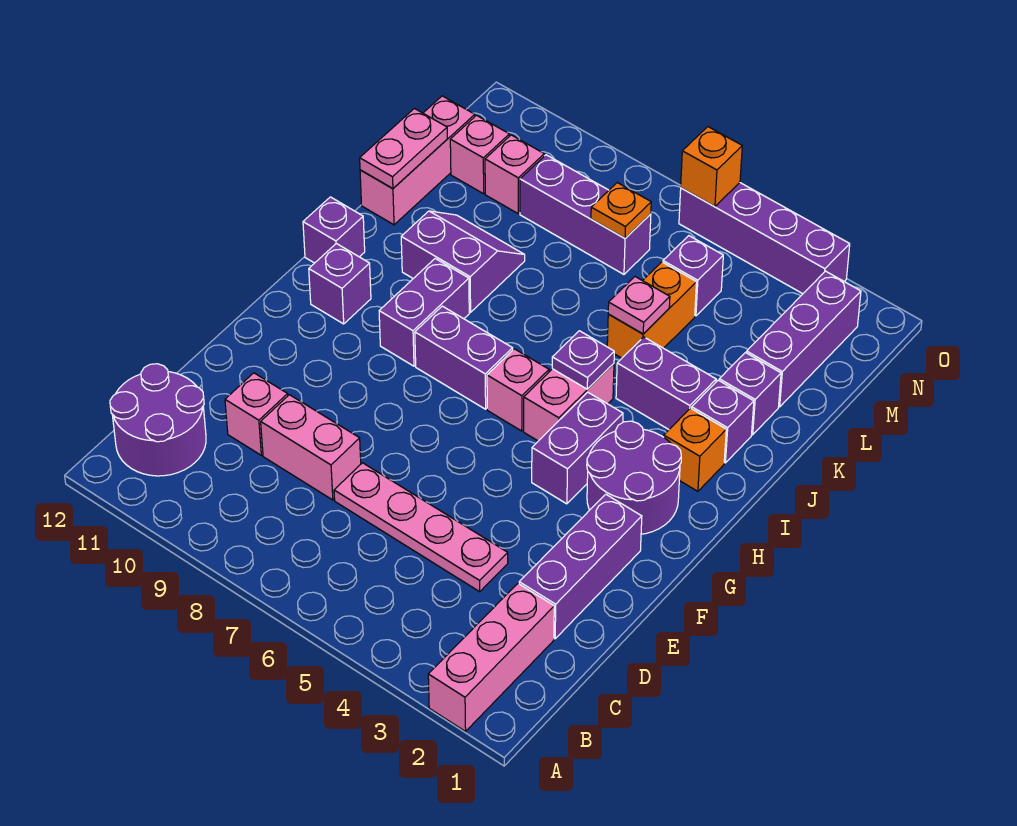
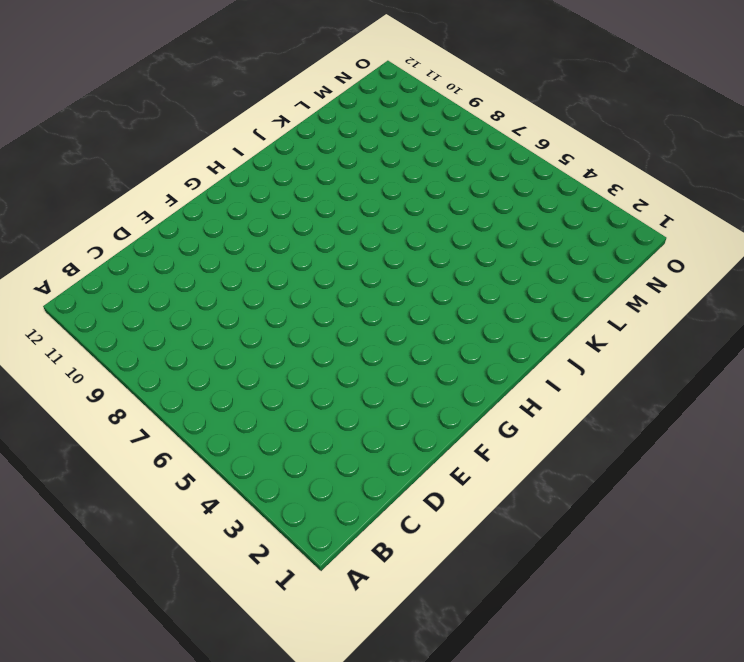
none -> pink brick A2:C2 level 1
none -> purple round brick B11:C12 level 1
none -> purple brick D2:F2 level 1
none -> pink plate D4:D7 level 1

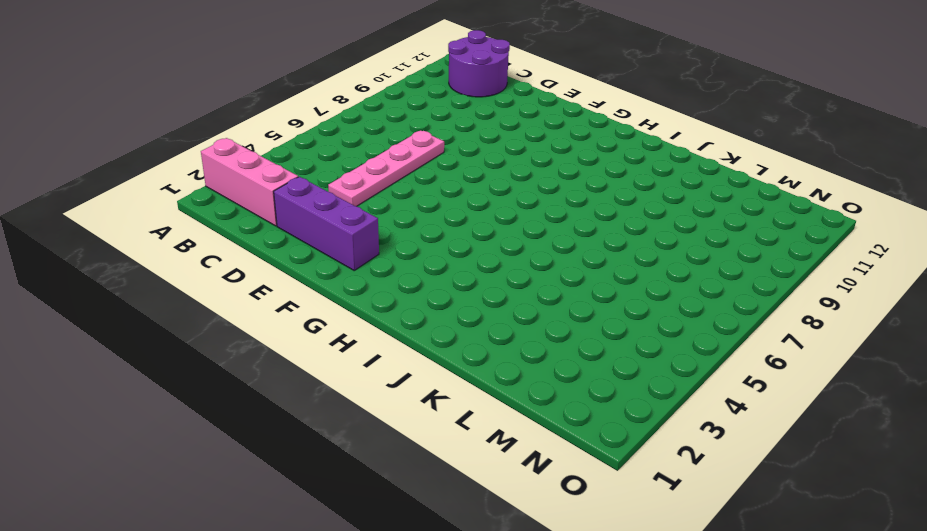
none -> pink brick D8:D9 level 1
none -> pink brick D10 level 1
none -> purple round brick G2:H3 level 1
none -> purple brick G4:H4 level 1

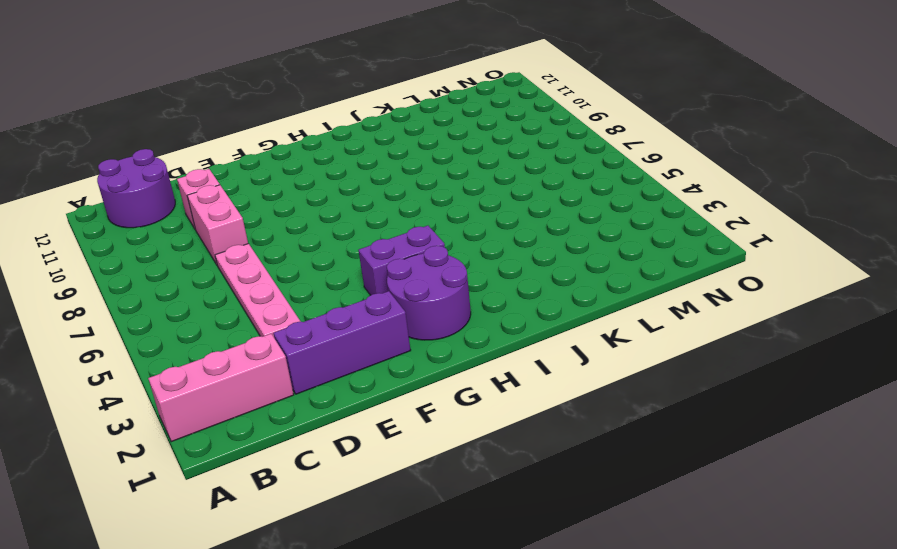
none -> pink brick H5:I5 level 1
none -> pink brick H6 level 1
none -> purple brick H7:H8 level 1
none -> purple brick H9:I9 level 1

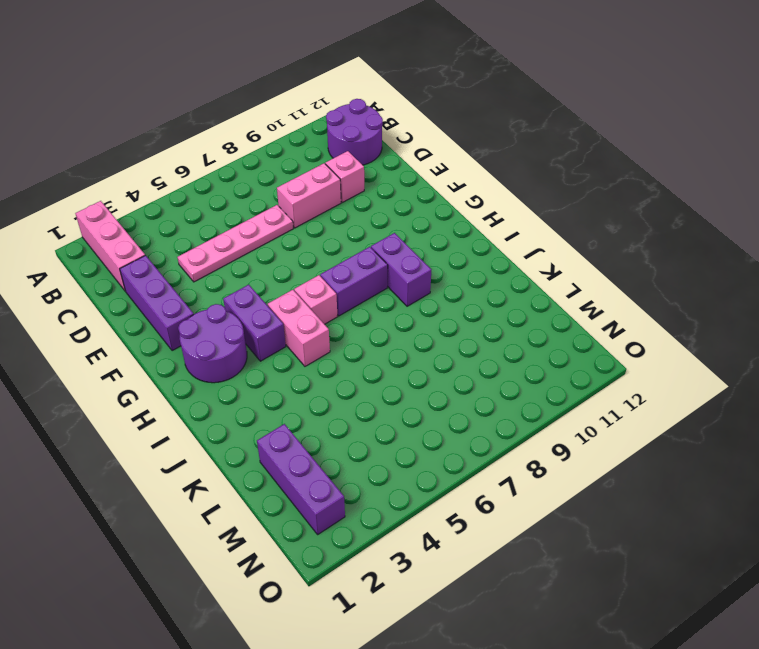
none -> purple brick H11 level 1
none -> orange brick I2 level 1
none -> purple brick I12 level 1
none -> purple brick J2 level 1

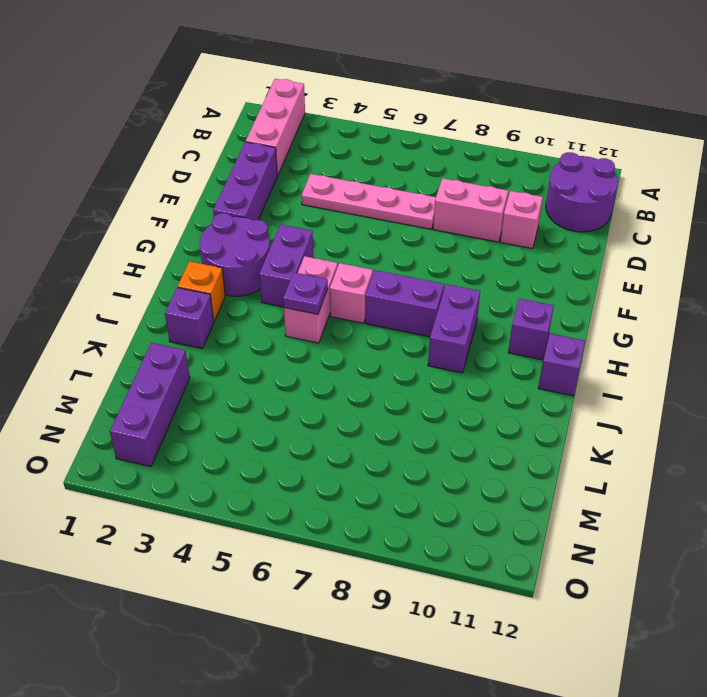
none -> purple brick J3:J4 level 1
none -> purple slope J9:K10 level 1 top J
none -> purple brick K2 level 1
none -> orange brick K5:L5 level 1

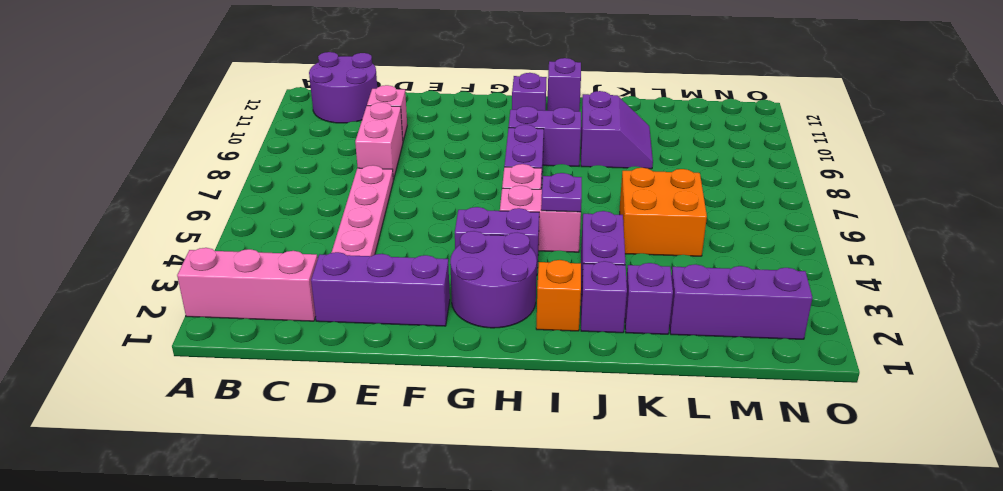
orange brick K5:L6 level 1 -> orange brick K5:L5 level 1
none -> pink brick K12:M12 level 1
none -> purple brick M5 level 1
none -> purple brick M7:M9 level 1
none -> pink brick M10 level 1

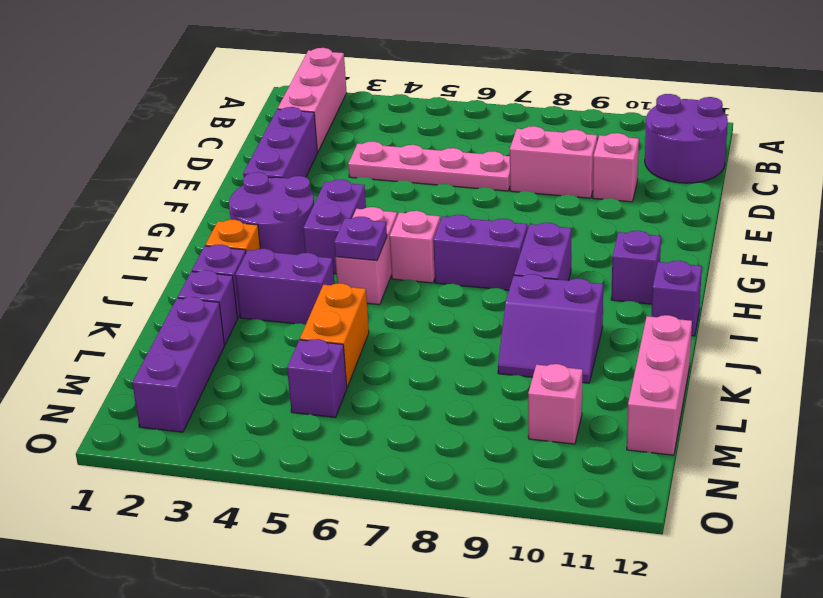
none -> purple brick M7:M9 level 1
none -> pink brick M11 level 1
none -> purple brick O3:O6 level 1
none -> pink plate K5 level 2

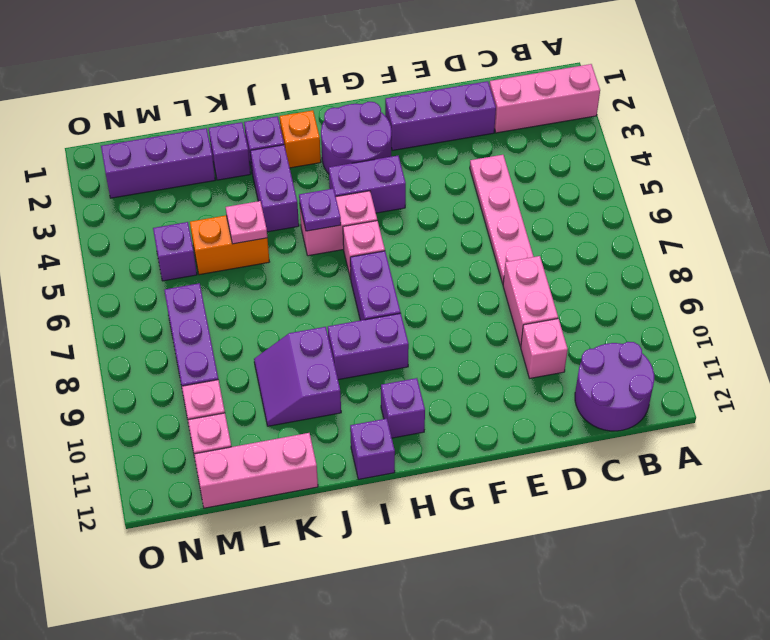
none -> purple brick O3:O6 level 1
none -> pink plate K12:L12 level 2
none -> orange plate M7 level 2
none -> orange brick O6 level 2

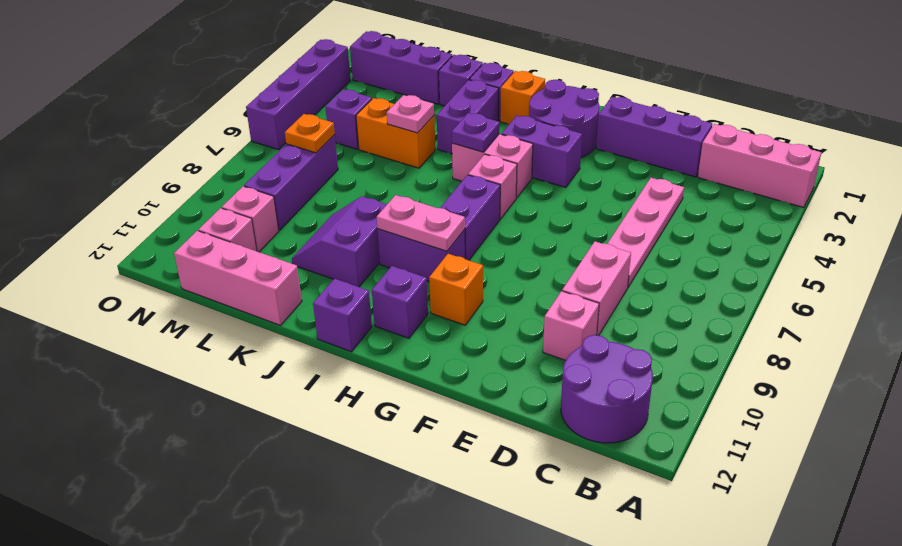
orange brick G10 level 1 -> orange brick O6 level 2
pink plate H9:I9 level 2 -> pink plate K12:L12 level 2

